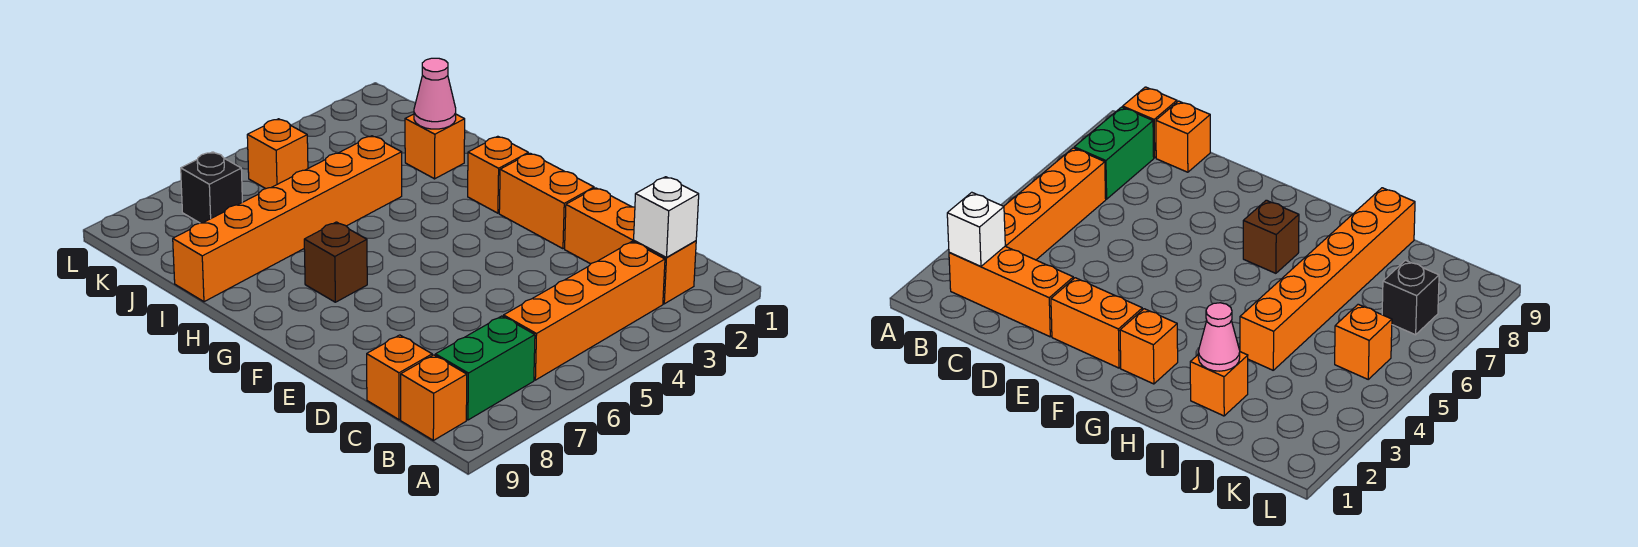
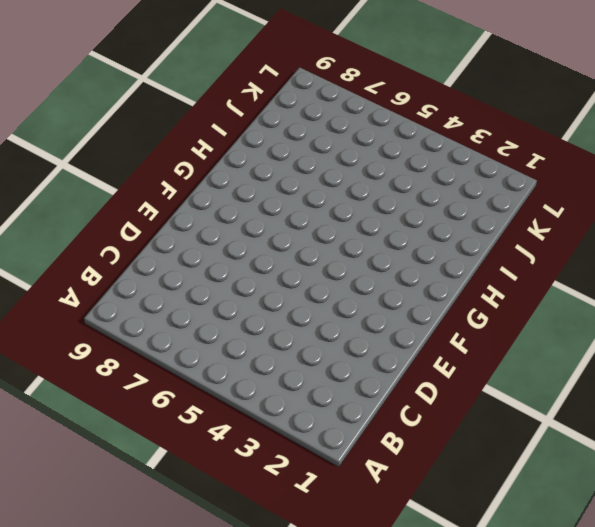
none -> orange brick B2:D2 level 1
none -> orange brick B3:B6 level 1
none -> green brick B7:B8 level 1

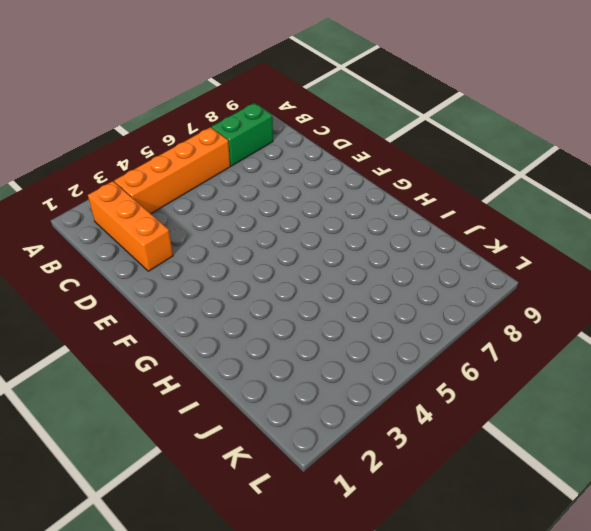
none -> orange brick B9 level 1
none -> orange brick C9 level 1
none -> orange brick E2:F2 level 1

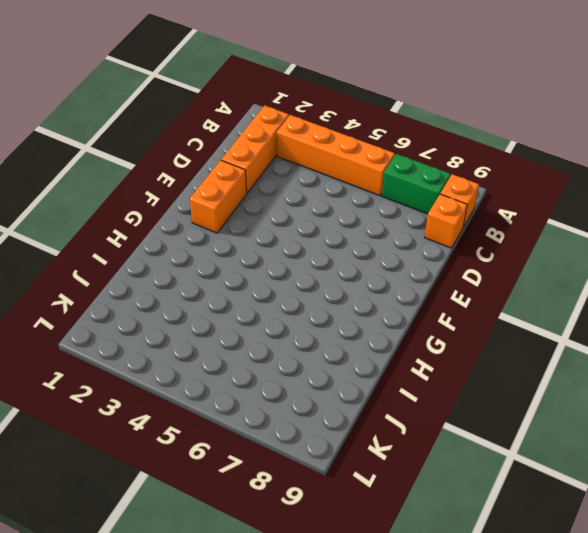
none -> orange brick G2 level 1
none -> brown brick G7 level 1
none -> orange brick I2 level 1

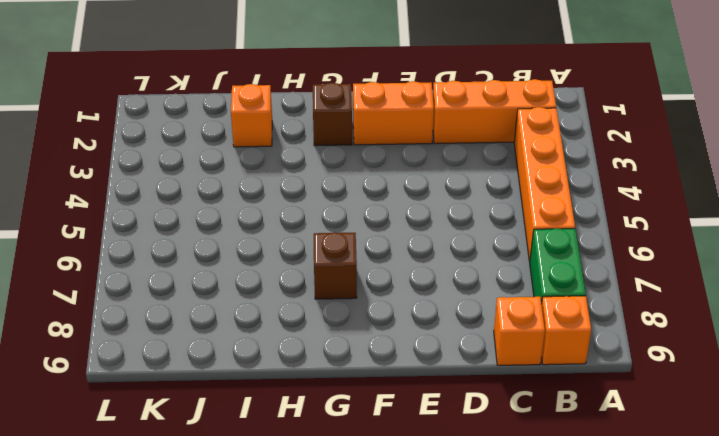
brown brick G2 level 1 -> orange brick G2 level 1
none -> orange brick I4:I9 level 1
none -> orange brick K5 level 1
none -> black brick K7 level 1

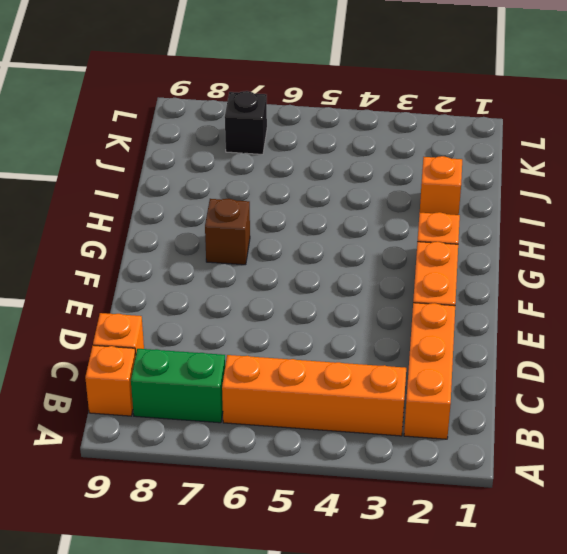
none -> orange brick I4:I9 level 1
none -> orange brick K5 level 1
none -> white brick B2 level 2

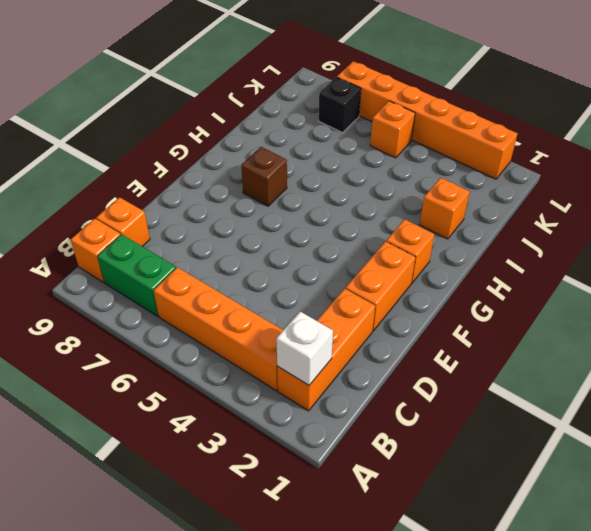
orange brick L2:L7 level 1 -> orange brick I4:I9 level 1
none -> pink cone I2 level 2

